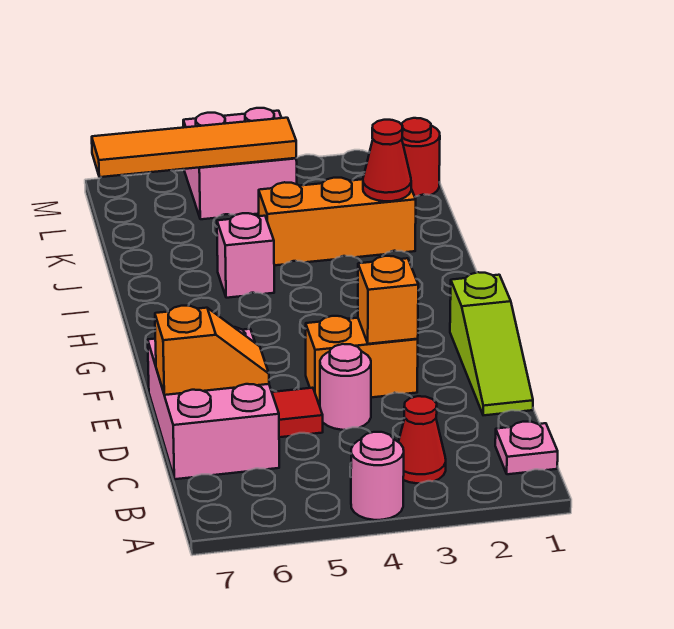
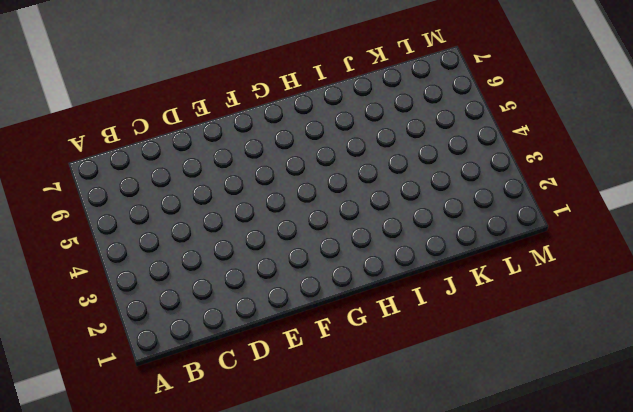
none -> pink round brick A4 level 1
none -> pink plate B1 level 1
none -> red cone B3 level 1

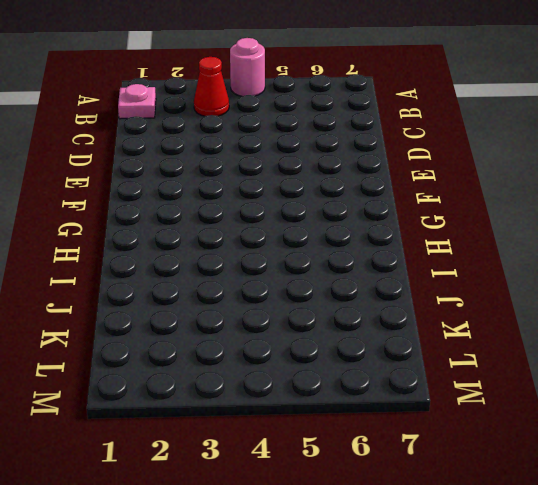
none -> pink brick C6:E7 level 1
none -> lime slope D1:F1 level 1 top F
none -> pink round brick D4 level 1

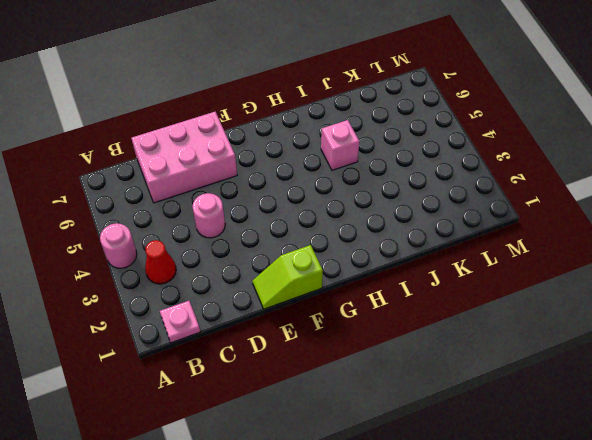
lime slope E1:F1 level 1 top F -> lime slope D1:F1 level 1 top F
none -> red tile D5 level 1
none -> orange brick E3:E4 level 1
none -> orange brick J2:J4 level 1

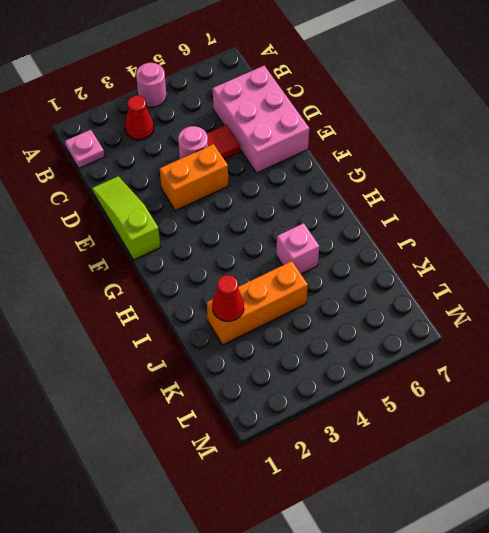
none -> red round brick L1 level 1
none -> pink brick L4:M5 level 1
none -> orange slope D6:D7 level 2 top 7

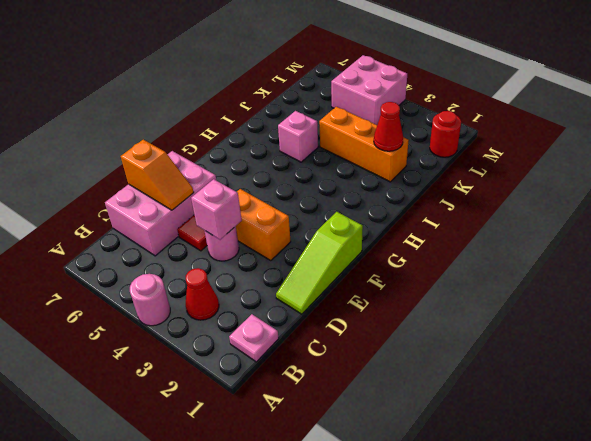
pink brick D4 level 2 -> none
none -> orange brick E3 level 2
none -> orange tile L4:L7 level 2

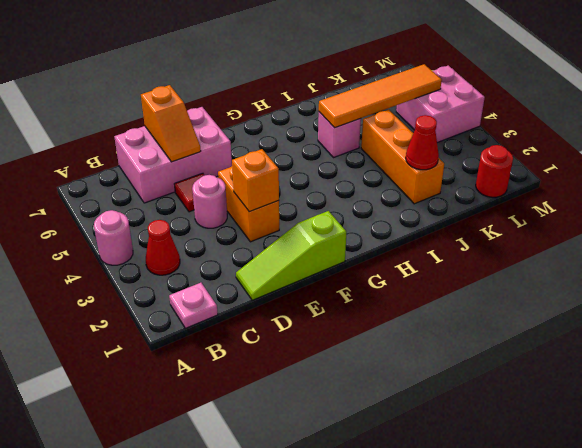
orange tile I5:L5 level 2 -> orange tile L4:L7 level 2

